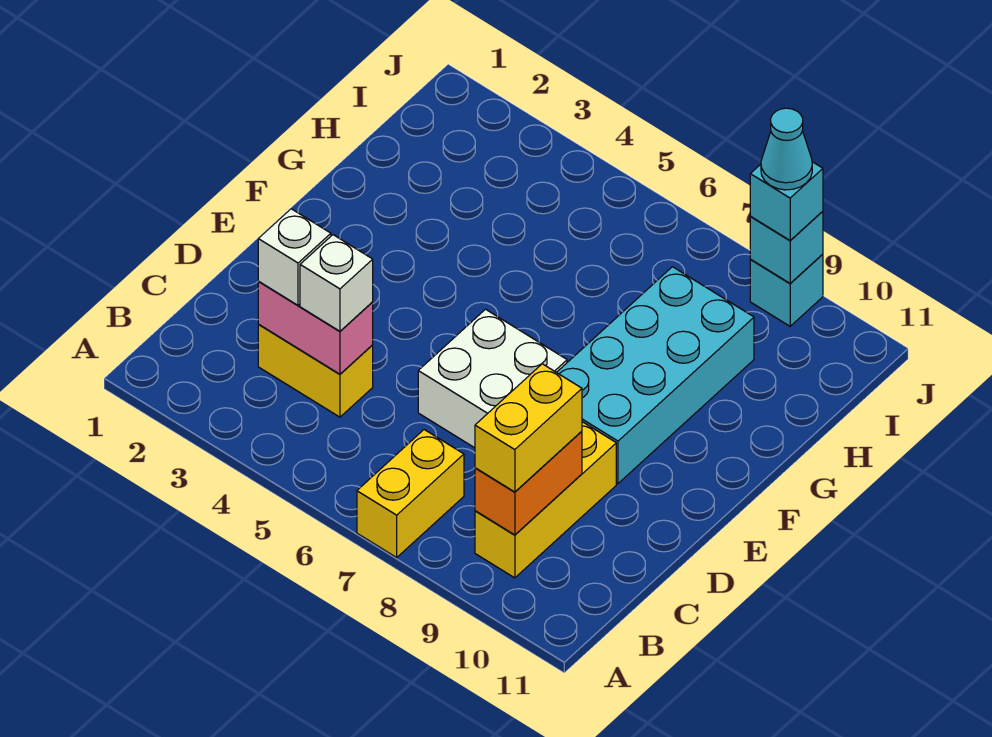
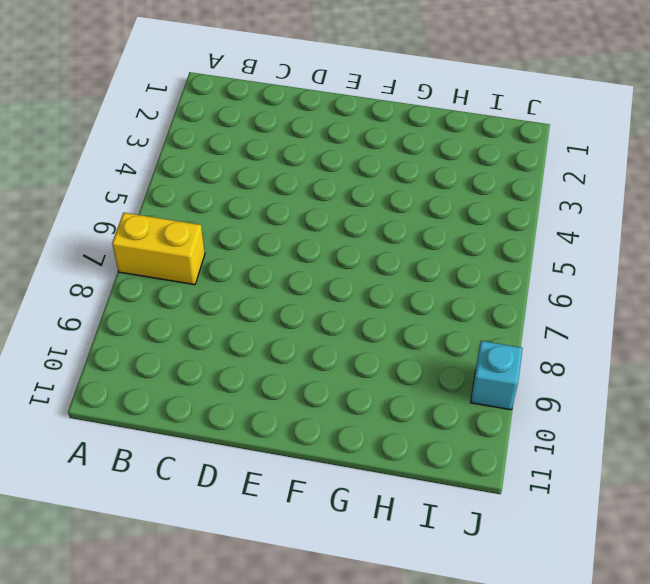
none -> yellow brick B9:D9 level 1
none -> yellow brick C3:C4 level 1
none -> white brick D6:E7 level 1

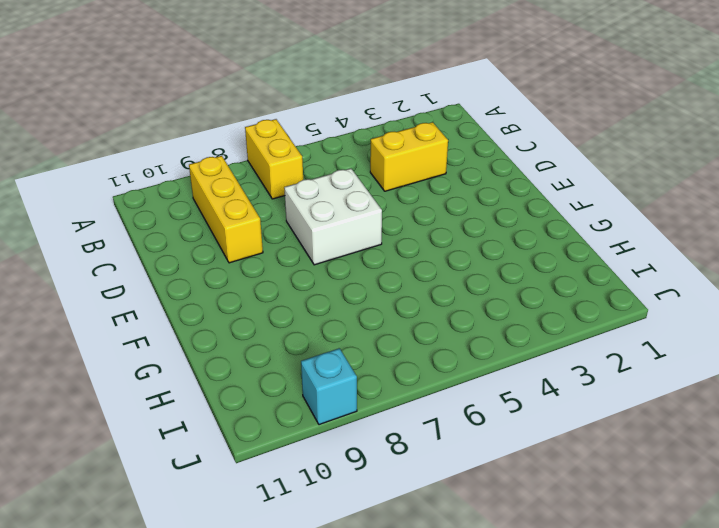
none -> cyan brick E8:H9 level 1
none -> orange brick B9:C9 level 2
none -> pink brick C3:C4 level 2

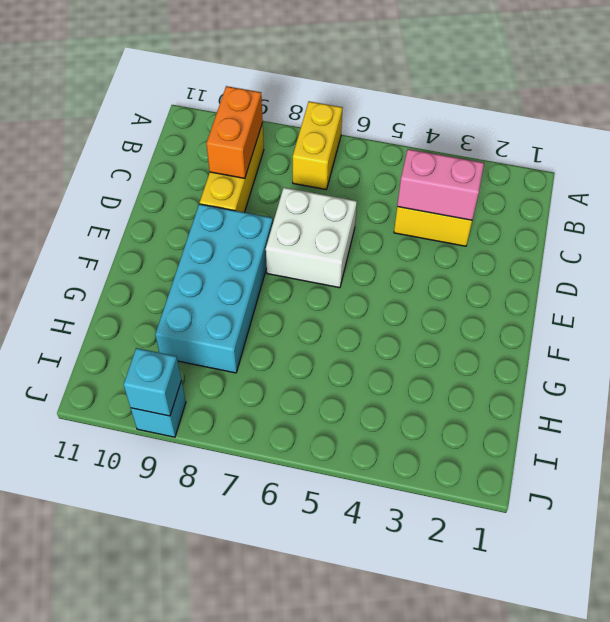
none -> yellow brick B9:C9 level 3
none -> white brick C3 level 3
none -> white brick C4 level 3

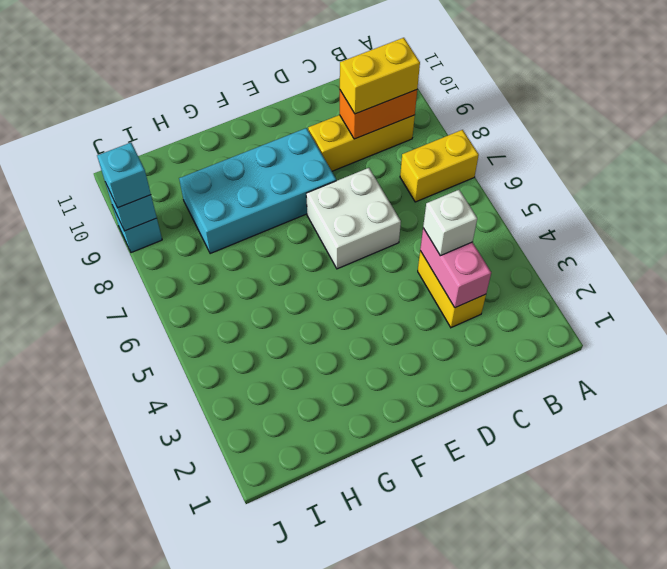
none -> white brick C3 level 3
none -> cyan cone J9 level 4

